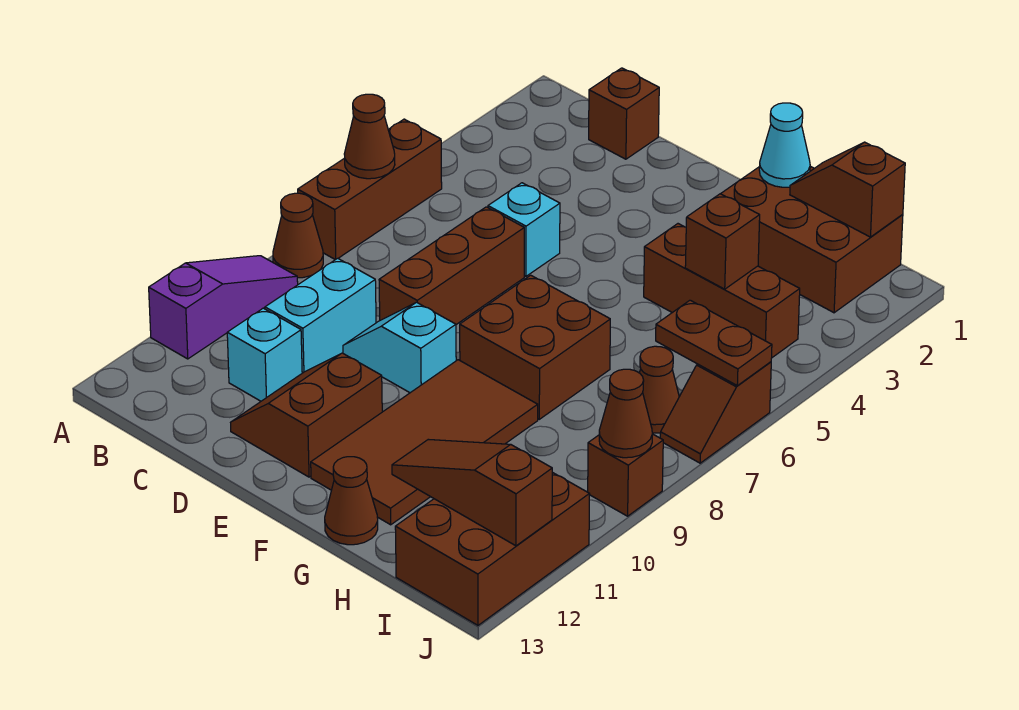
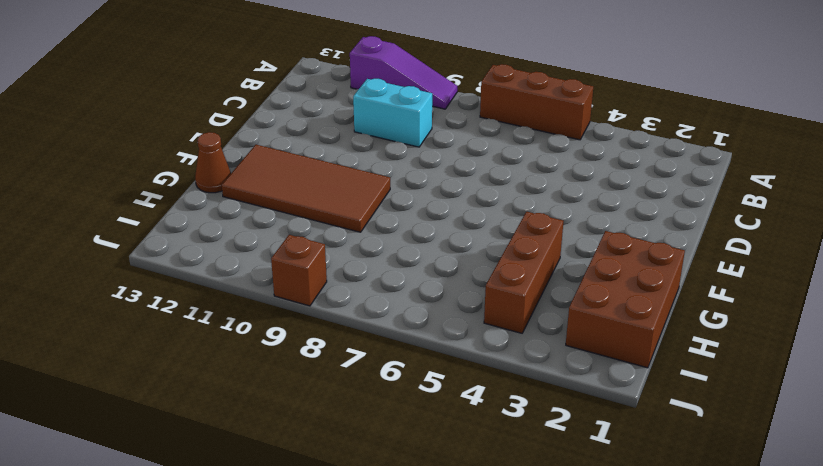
none -> brown cone A8 level 1
none -> brown brick C1 level 1
none -> cyan brick C11 level 1

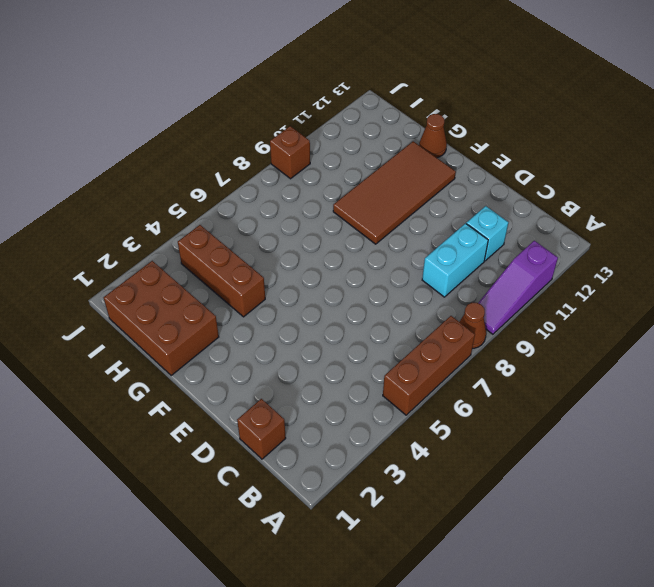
none -> cyan brick D5 level 1
none -> brown brick D6:D8 level 1
none -> cyan slope D9:E9 level 1 top E

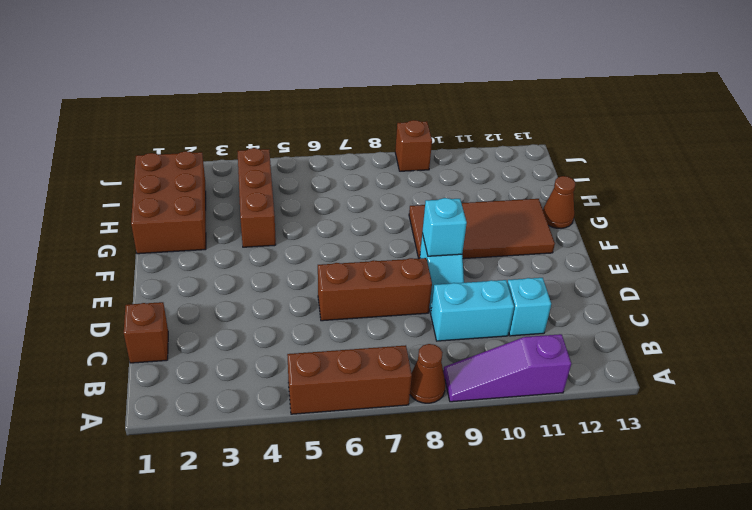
cyan brick E9 level 2 -> cyan brick D5 level 1
none -> brown slope D11:E12 level 1 top E
none -> brown brick F7:G8 level 1
none -> brown cone I7 level 1

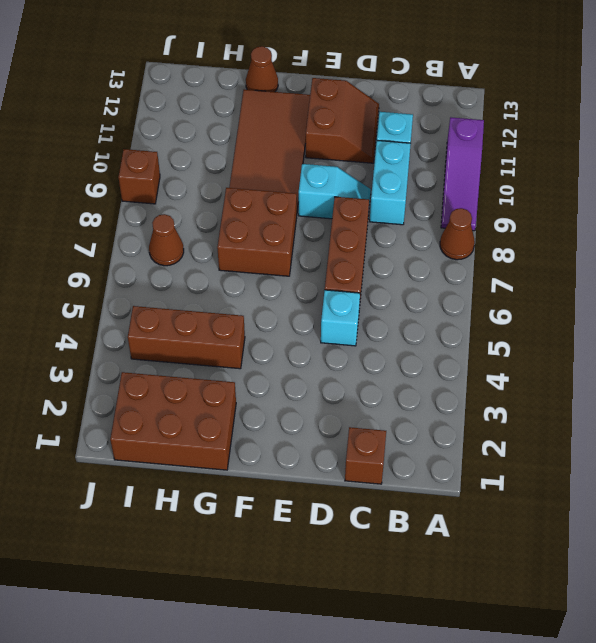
none -> brown brick A5:A7 level 1
none -> brown brick I11:J13 level 1
none -> brown slope J6:J7 level 1 top 6

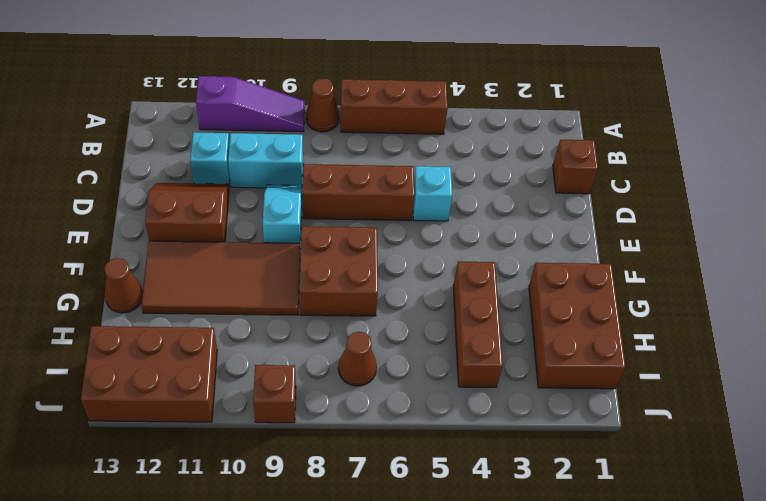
none -> brown slope J6:J7 level 1 top 6
none -> brown cone A6 level 2
none -> cyan cone G1 level 2

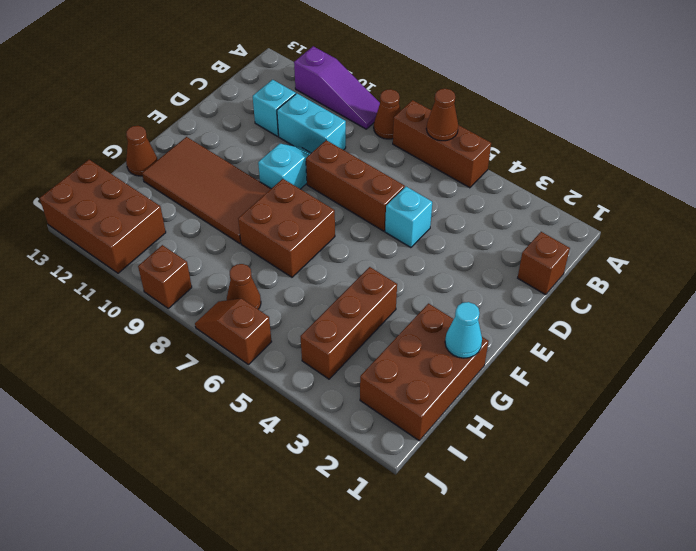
none -> brown slope D11:E12 level 1 top E
none -> brown slope H1:I1 level 2 top I
none -> brown brick H4 level 2

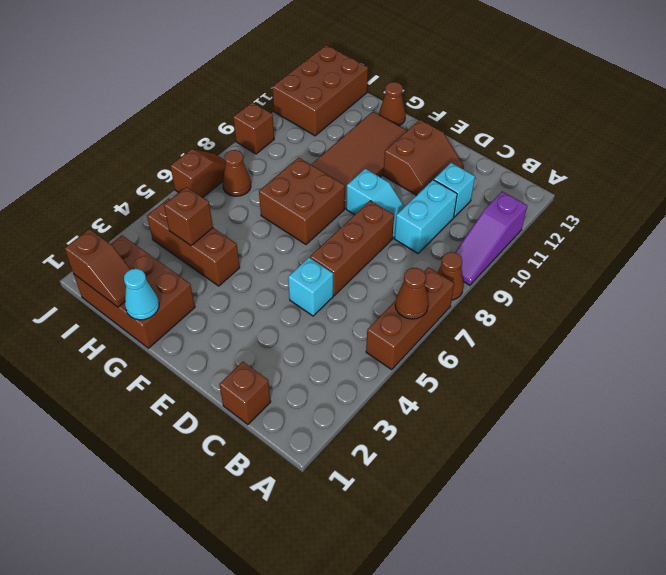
none -> brown slope H12:J12 level 2 top J
none -> brown plate I6:J6 level 2
none -> brown cone J9 level 2

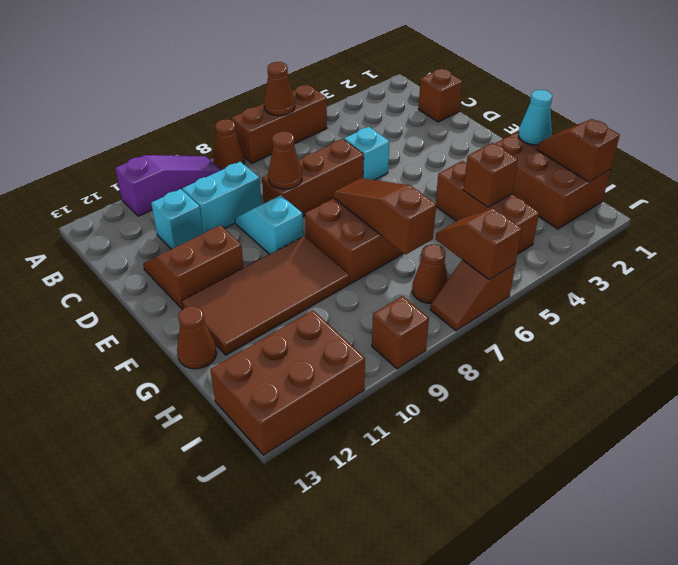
brown cone D8 level 2 -> brown cone J9 level 2
brown slope F7:H7 level 2 top H -> brown slope H12:J12 level 2 top J
brown slope I6:J6 level 2 top J -> brown plate I6:J6 level 2

